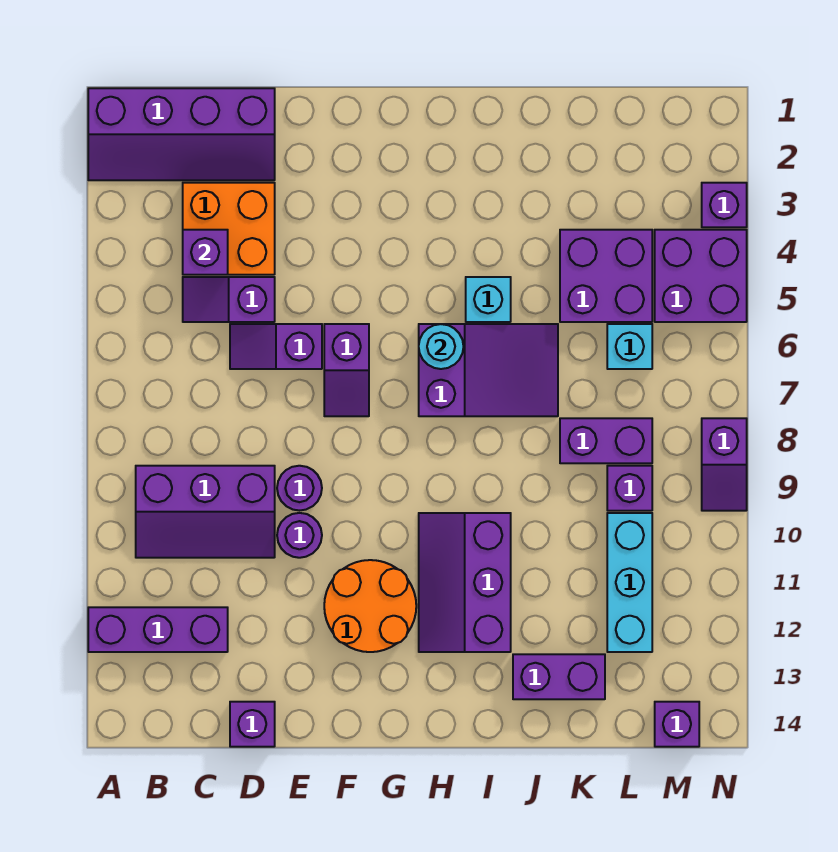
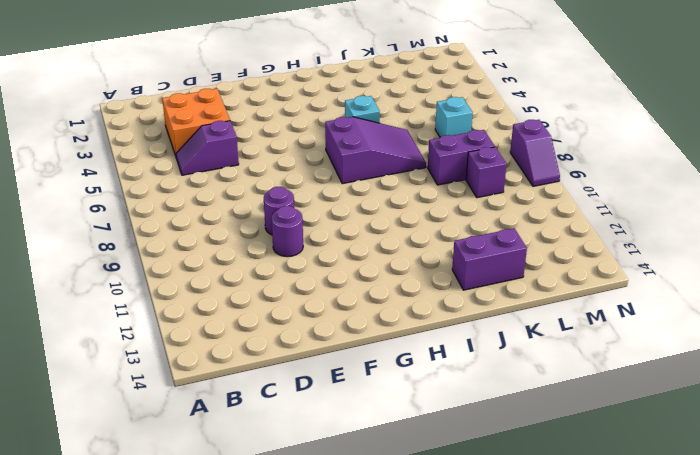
none -> purple slope A1:D2 level 1 top 1
none -> purple brick A12:C12 level 1
none -> purple slope B9:D10 level 1 top 9

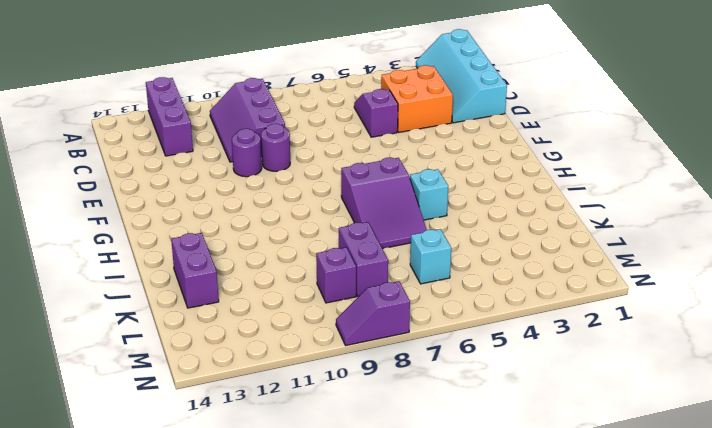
cyan slope A1:D2 level 1 top 1 -> purple slope A1:D2 level 1 top 1
none -> purple slope D6:E6 level 1 top E
none -> purple brick D14 level 1
none -> purple slope F6:F7 level 1 top 6

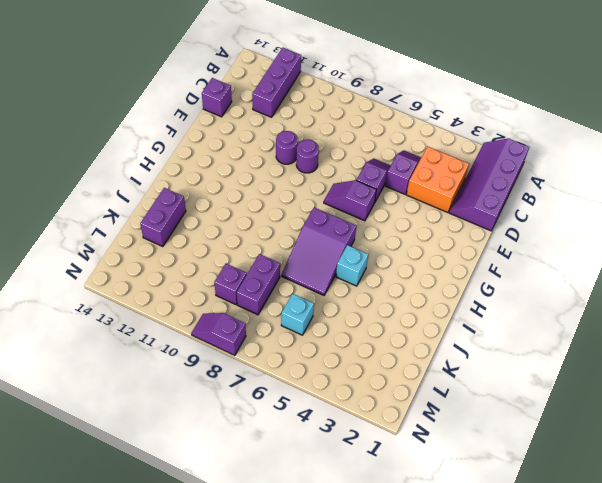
none -> purple slope B9:D10 level 1 top 9
none -> orange round brick F11:G12 level 1
none -> purple slope H10:I12 level 1 top I

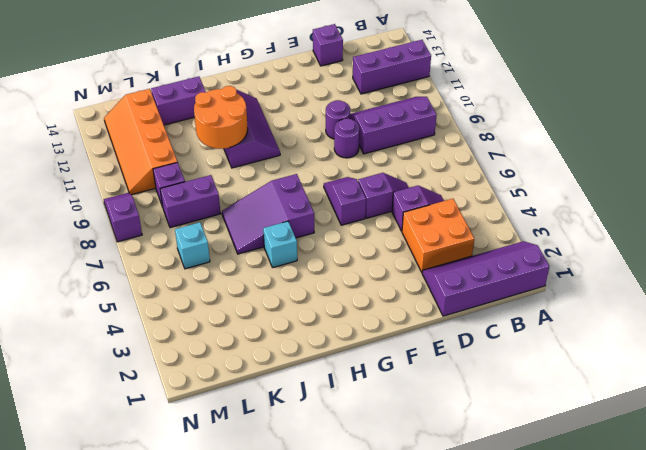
orange round brick I10:J11 level 2 -> orange round brick F11:G12 level 1
orange slope L10:M13 level 1 top L -> cyan brick L10:L12 level 1
none -> purple brick K4:L5 level 1
none -> purple brick M4:N5 level 1
none -> purple brick M14 level 1

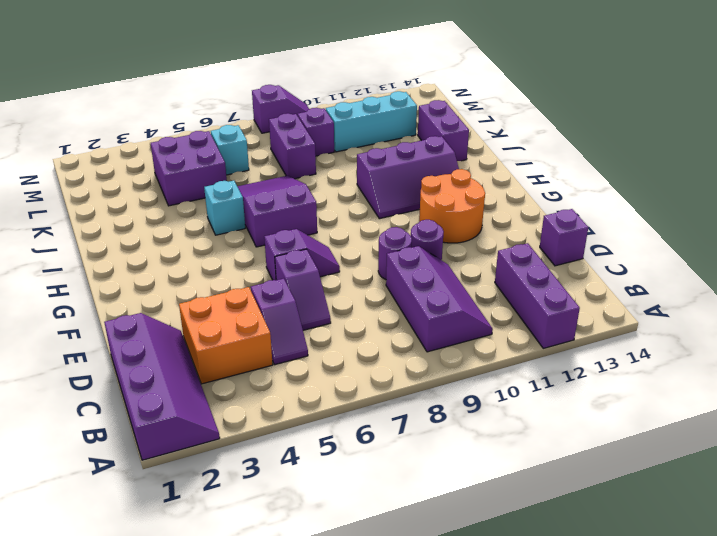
none -> purple brick M4:N5 level 1
none -> purple brick M14 level 1
none -> purple brick N3 level 1

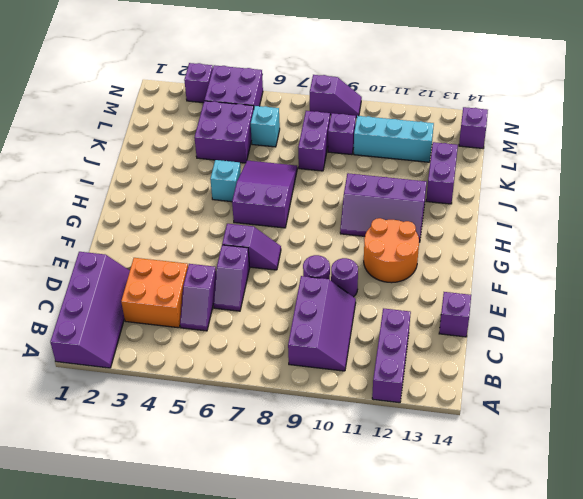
none -> purple brick C4 level 2
none -> cyan round brick H6 level 2

